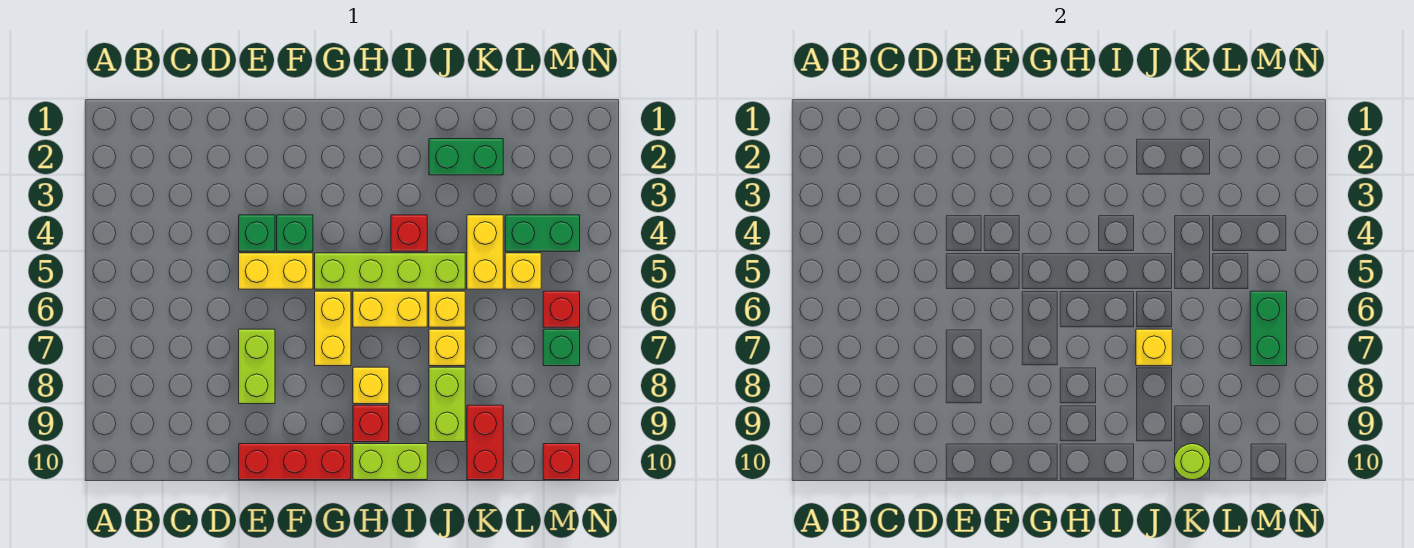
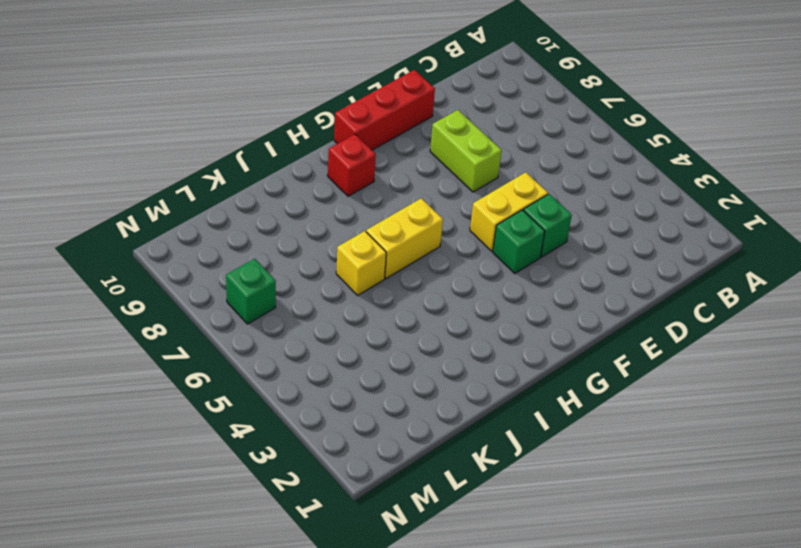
none -> lime brick G5:J5 level 1
none -> yellow brick G6:G7 level 1
none -> yellow brick H8 level 1

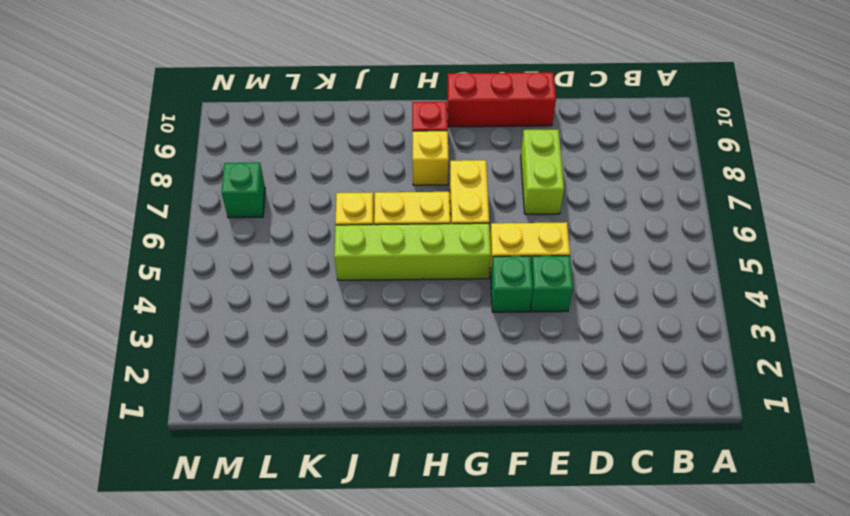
none -> lime brick H10:I10 level 1
none -> red brick I4 level 1
none -> green brick J2:K2 level 1

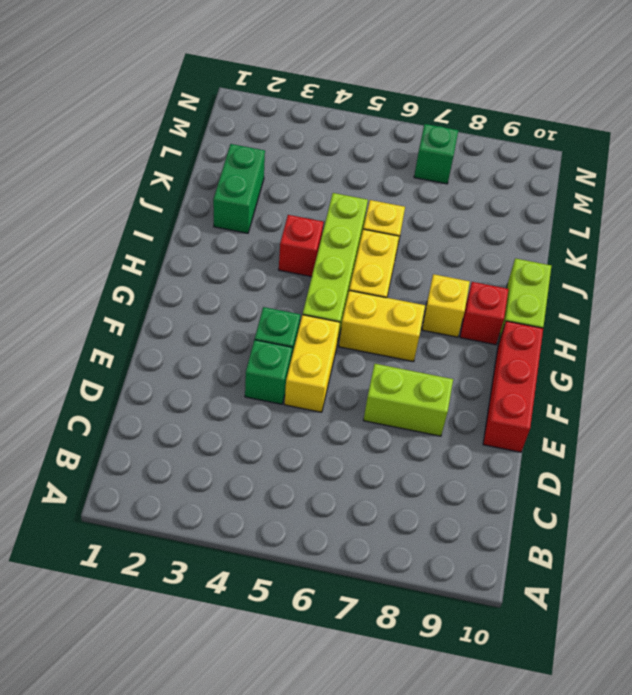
none -> yellow brick J7 level 1
none -> lime brick J8:J9 level 1
none -> yellow brick K4:K5 level 1

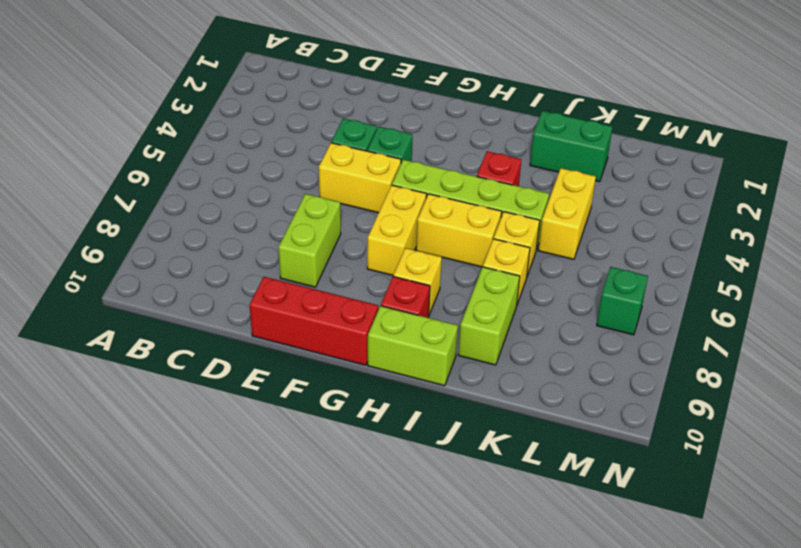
none -> red brick K9:K10 level 1
none -> green brick L4:M4 level 1
none -> yellow brick L5 level 1

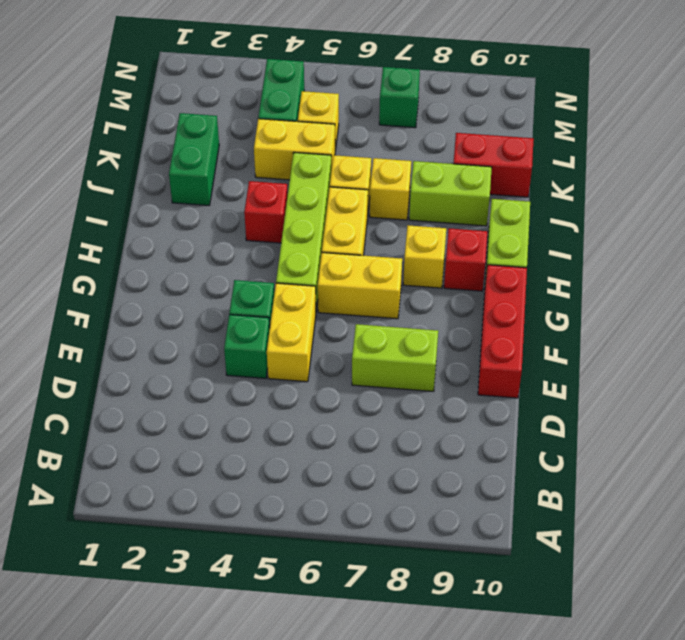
none -> red brick M6 level 1
none -> red brick M10 level 1
none -> yellow brick J7 level 2

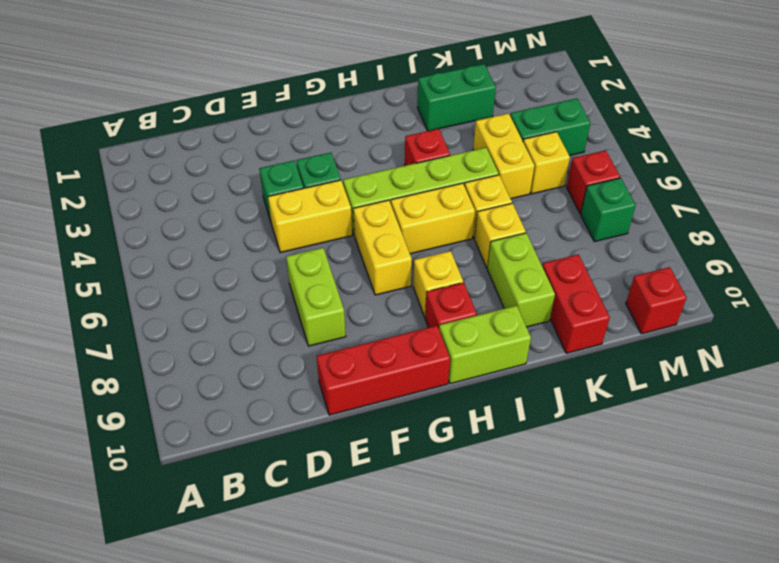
none -> yellow brick J7 level 2
none -> lime round brick K10 level 2
none -> green brick M6:M7 level 2

